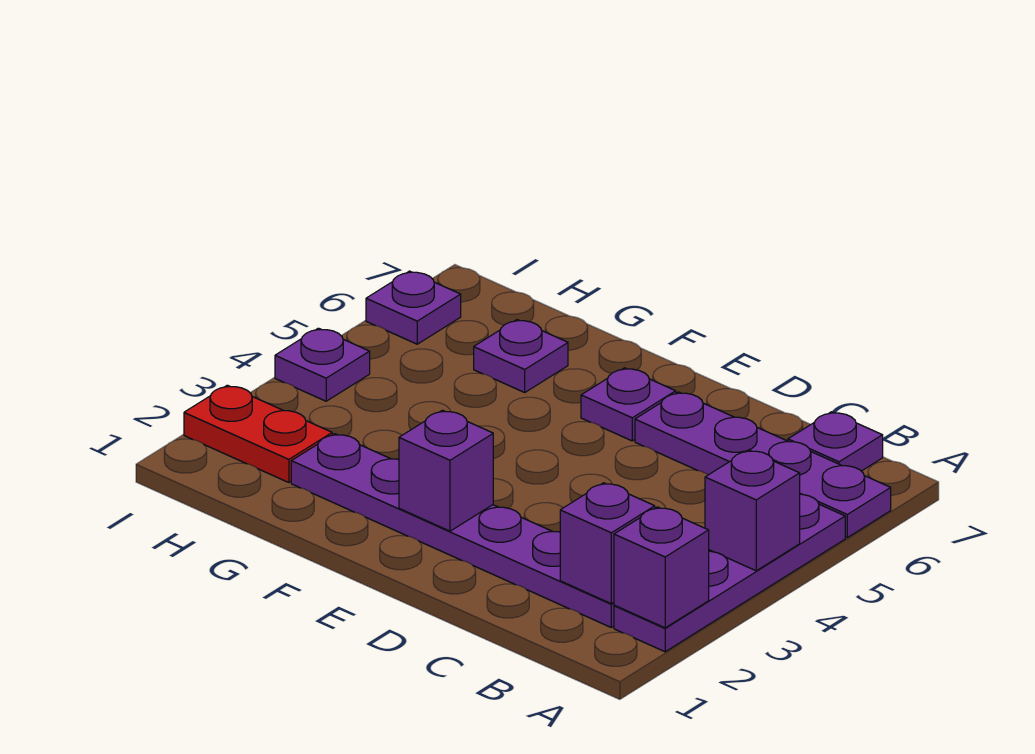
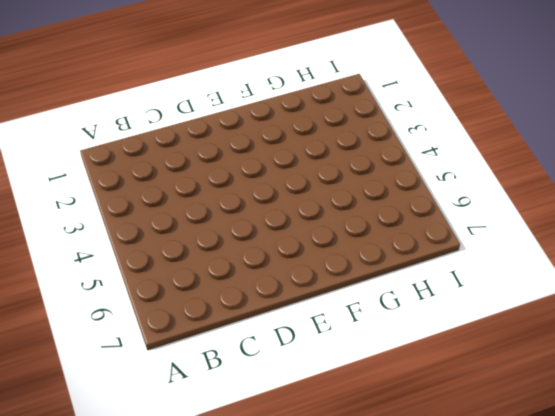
none -> purple plate A2:A5 level 1
none -> purple plate A6:D6 level 1
none -> purple plate B2:G2 level 1

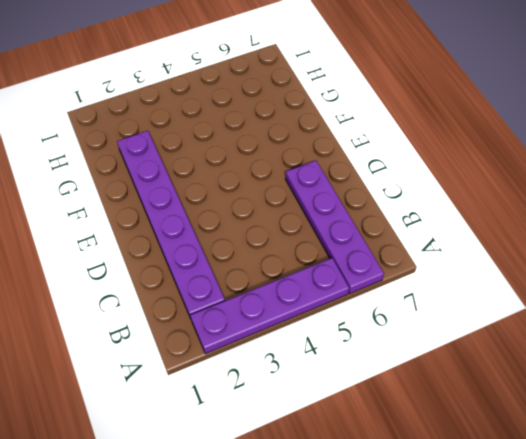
none -> purple plate B7 level 1
none -> purple plate E6 level 1
none -> purple plate G6 level 1

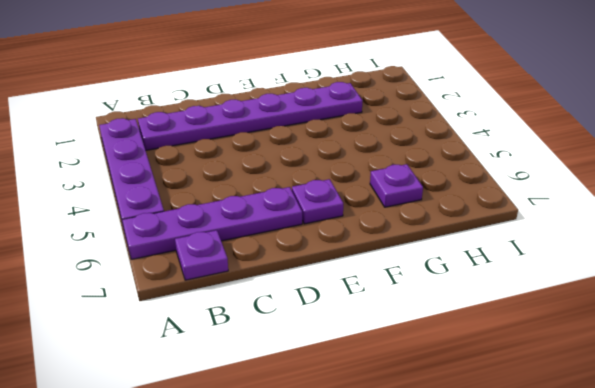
none -> red plate H2:I2 level 1
none -> purple plate I4 level 1
none -> purple plate I6 level 1

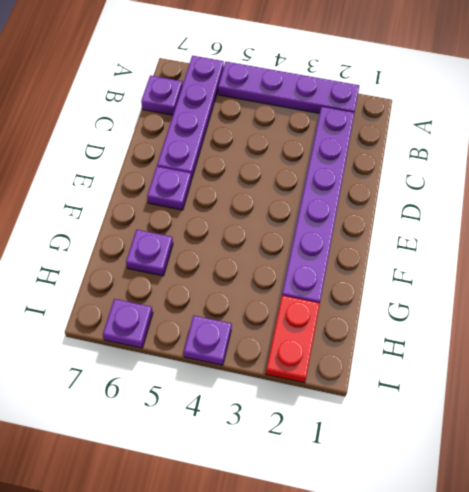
none -> purple brick A2 level 2
none -> purple brick A4 level 2
none -> purple brick B2 level 2

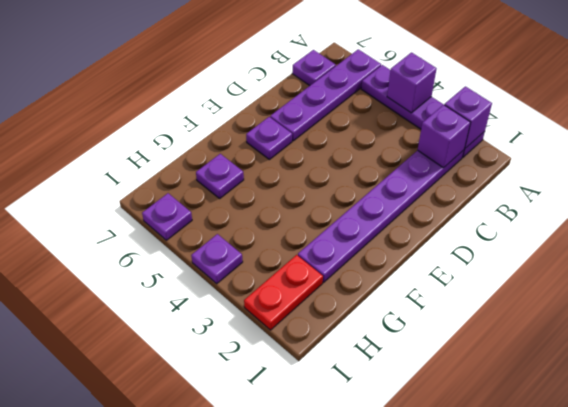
none -> purple brick E2 level 2

